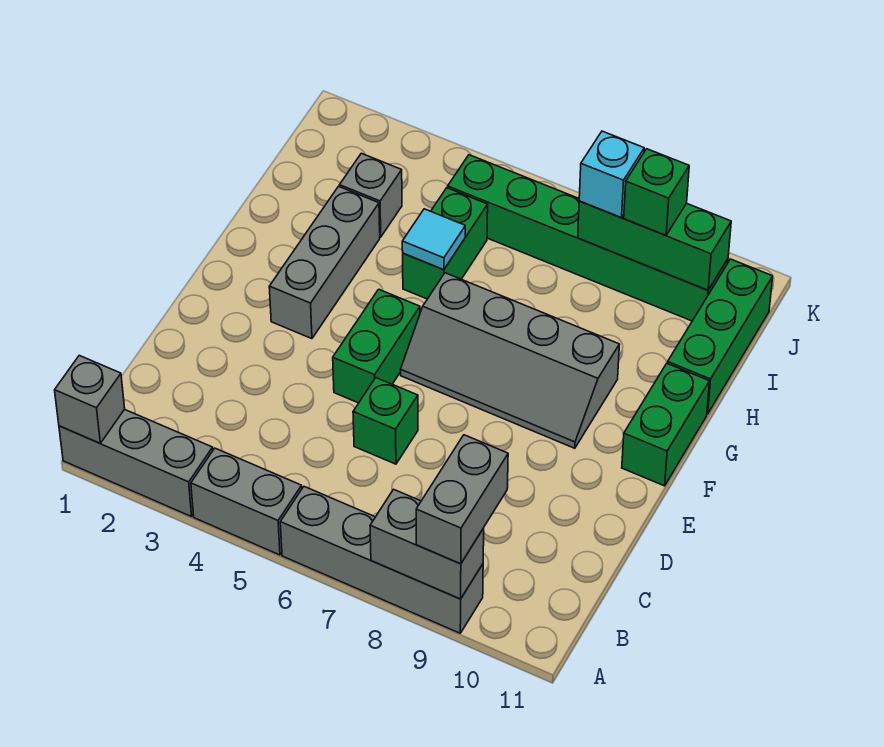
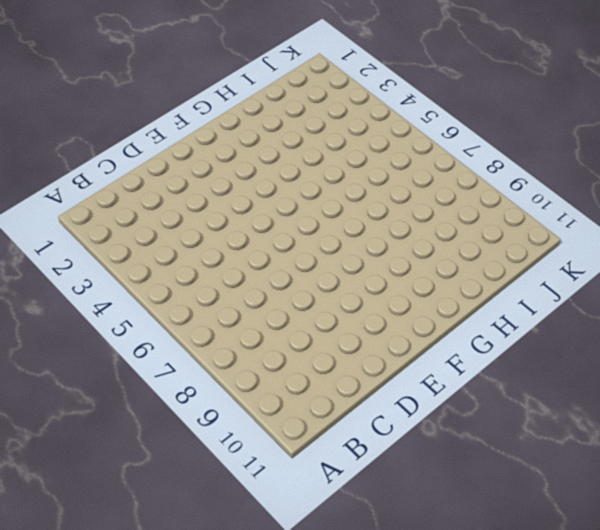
none -> grey brick A1:A3 level 1
none -> grey brick A4:A5 level 1
none -> grey brick A6:A9 level 1

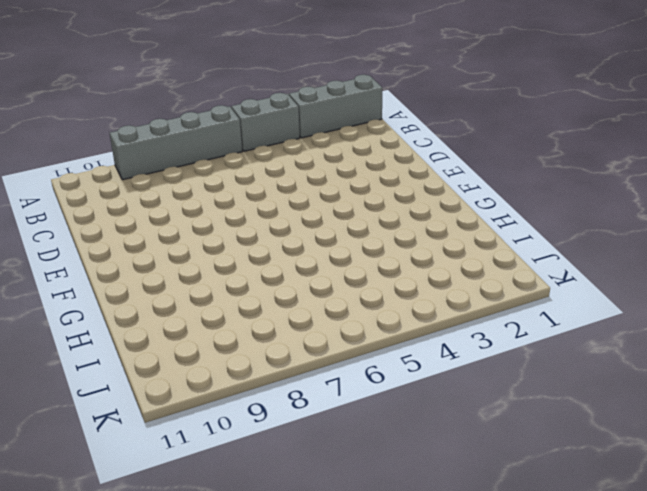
none -> green brick D6 level 1
none -> green brick E5:F5 level 1
none -> grey brick F3:H3 level 1

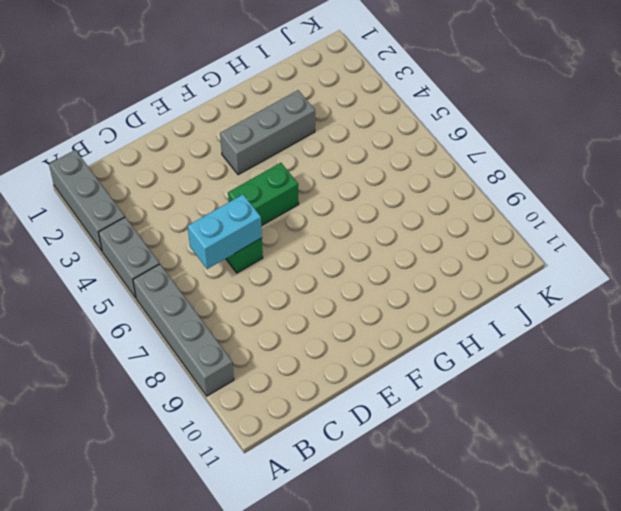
cyan brick C6:D6 level 2 -> none
none -> grey slope F6:G9 level 1 top G
none -> green brick F11:G11 level 1
none -> green brick H5:I5 level 1

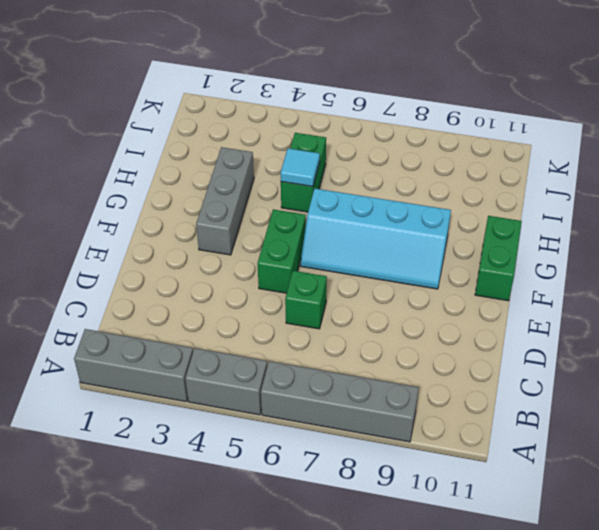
cyan slope F6:G9 level 1 top G -> grey slope F6:G9 level 1 top G
none -> green brick H11:J11 level 1
none -> grey brick I3 level 1
none -> green brick J5:J10 level 1

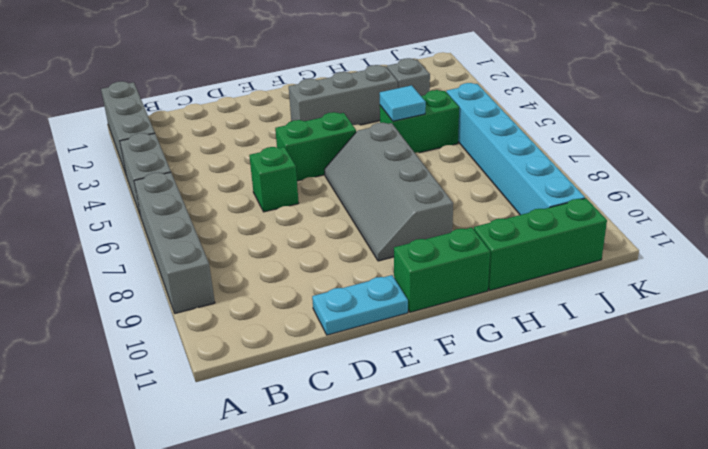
cyan plate D11:E11 level 1 -> none
cyan brick J5:J10 level 1 -> green brick J5:J10 level 1
none -> grey brick A1 level 2
none -> grey brick A8:A9 level 2
none -> green brick J8:J10 level 2

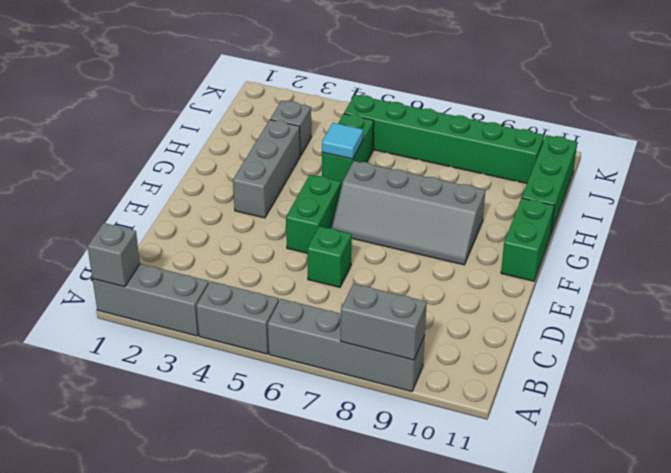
none -> green brick J8:J10 level 2
none -> grey brick A9:B9 level 3
none -> cyan brick J8 level 3

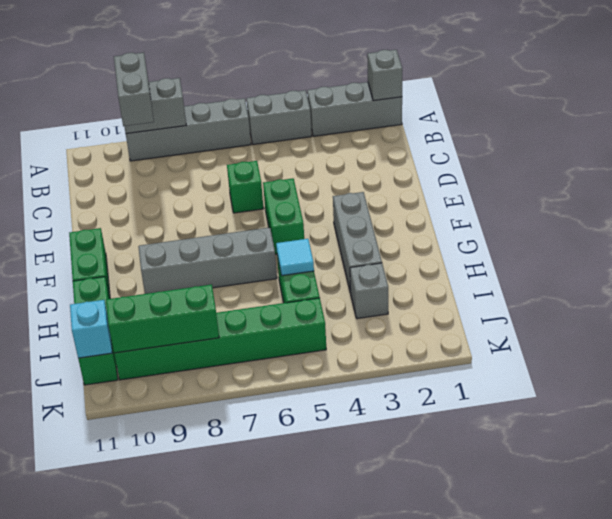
cyan brick J11 level 2 -> cyan brick J8 level 3
none -> green brick J9 level 3

